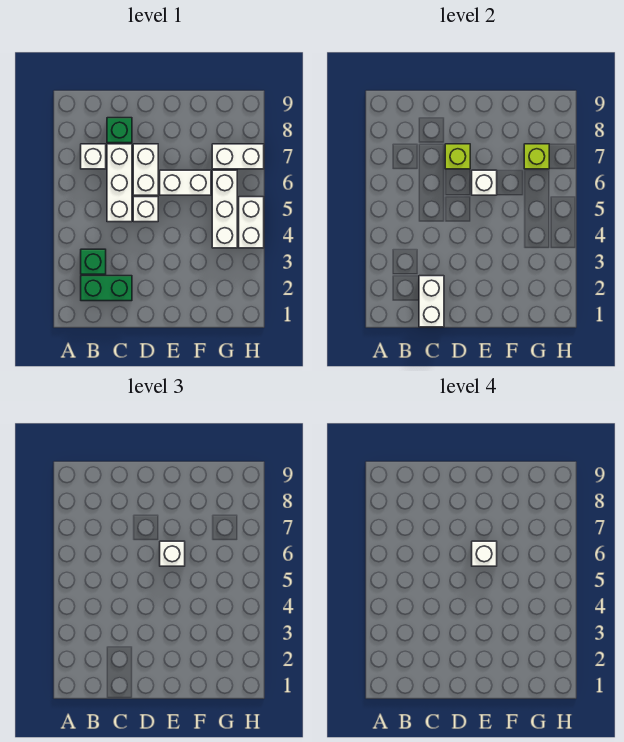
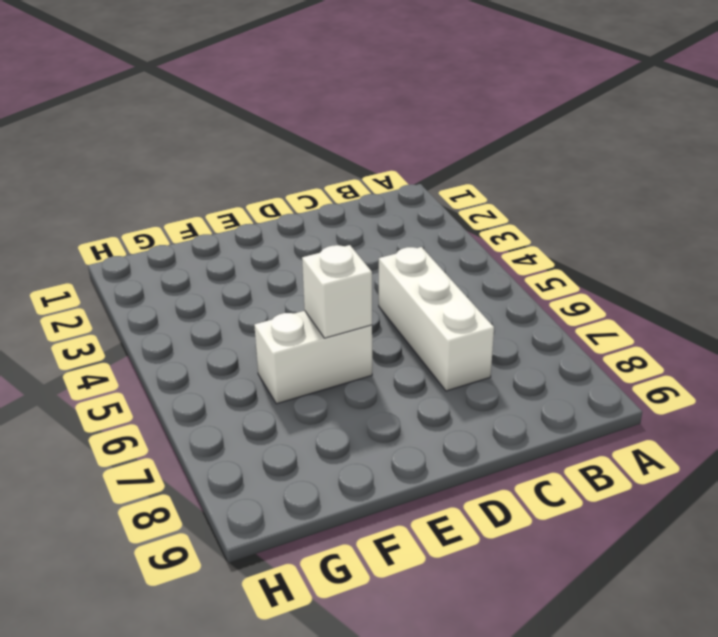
none -> green brick B2:C2 level 1
none -> green brick B3 level 1
none -> white brick B7 level 1

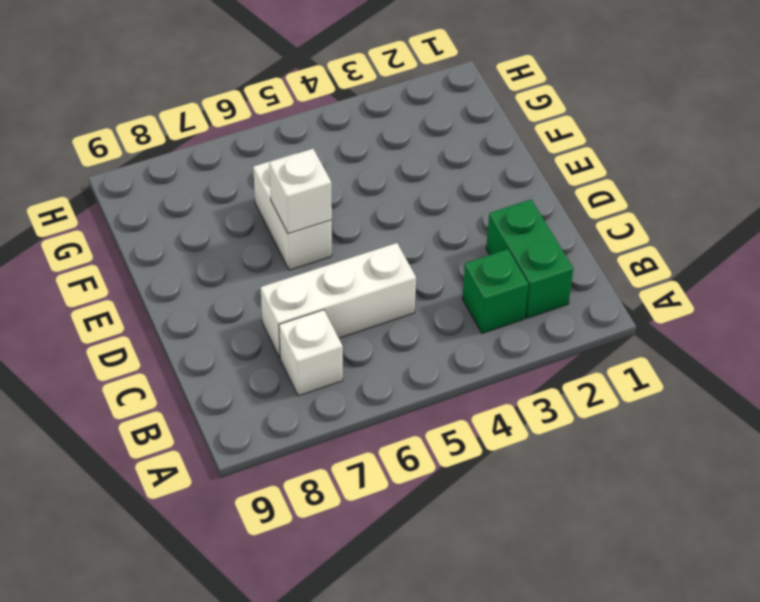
none -> green brick C8 level 1
none -> white brick D5 level 1
none -> white brick D6:D7 level 1

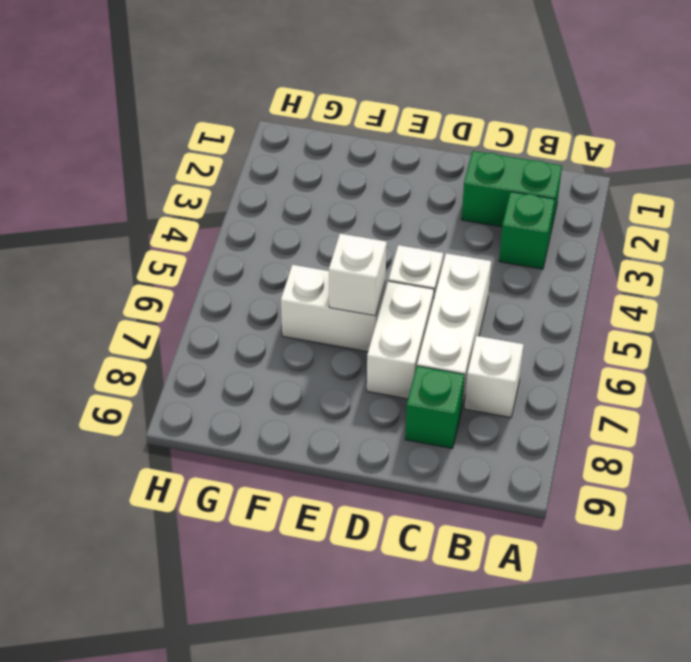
none -> white brick G4:G6 level 1
none -> white brick G7:H7 level 1
none -> white brick H4:H5 level 1

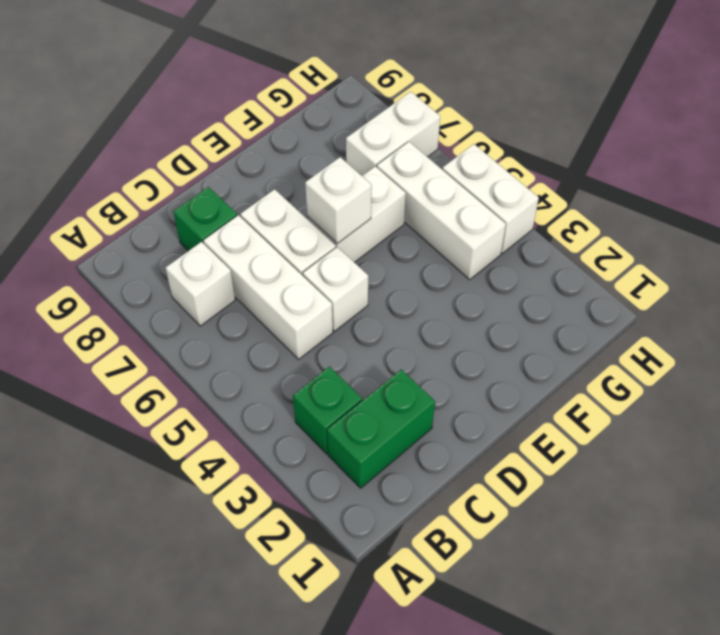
none -> white brick C1:C2 level 2
none -> lime brick D7 level 2
none -> lime brick G7 level 2

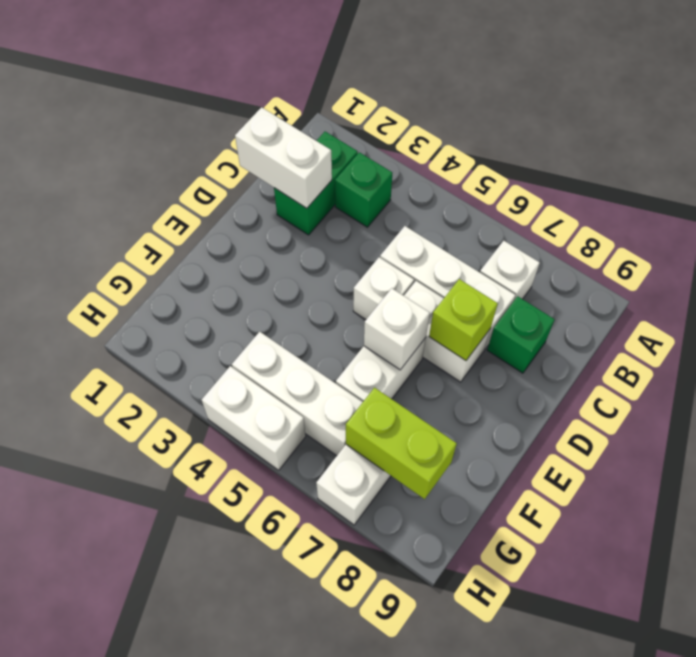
lime brick G7:G8 level 2 -> lime brick G7 level 2
none -> white brick E6 level 3
none -> white brick E6 level 4

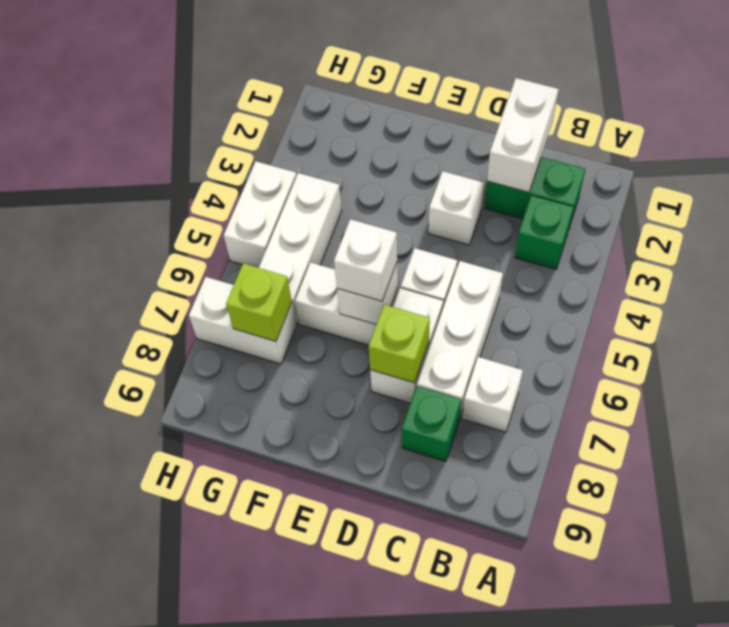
white brick D3 level 1 -> white brick E6 level 4

